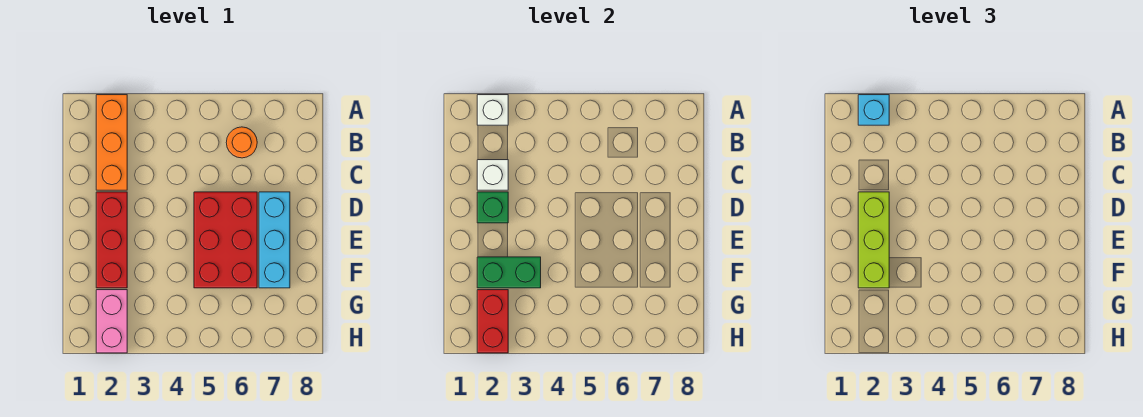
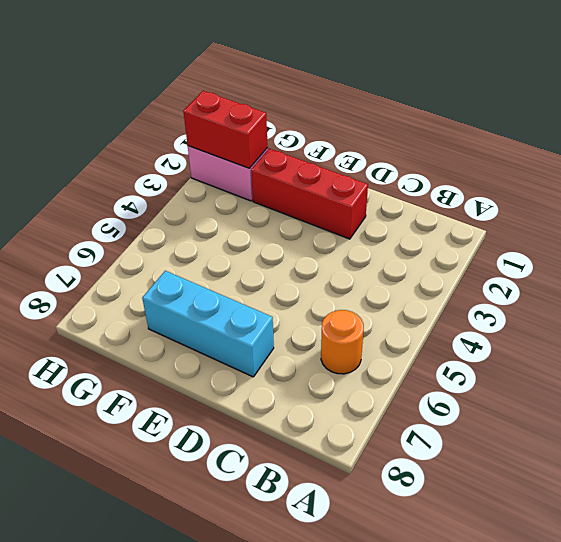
none -> orange brick A2:C2 level 1
none -> red brick D5:F6 level 1
none -> white brick A2 level 2

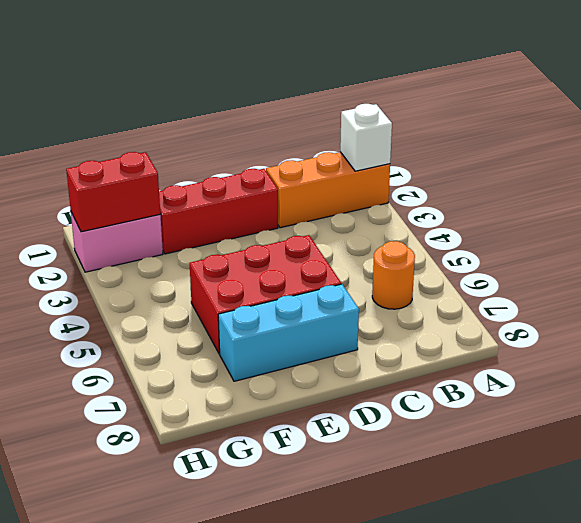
none -> white brick C2 level 2
none -> green brick D2 level 2
none -> green brick F2:F3 level 2

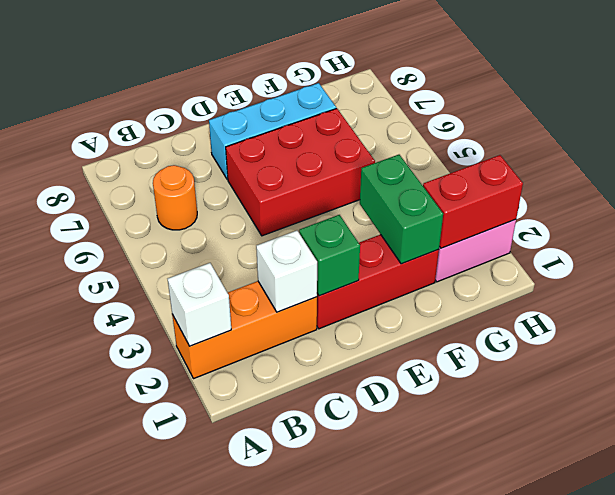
none -> cyan brick A2 level 3
none -> lime brick D2:F2 level 3

